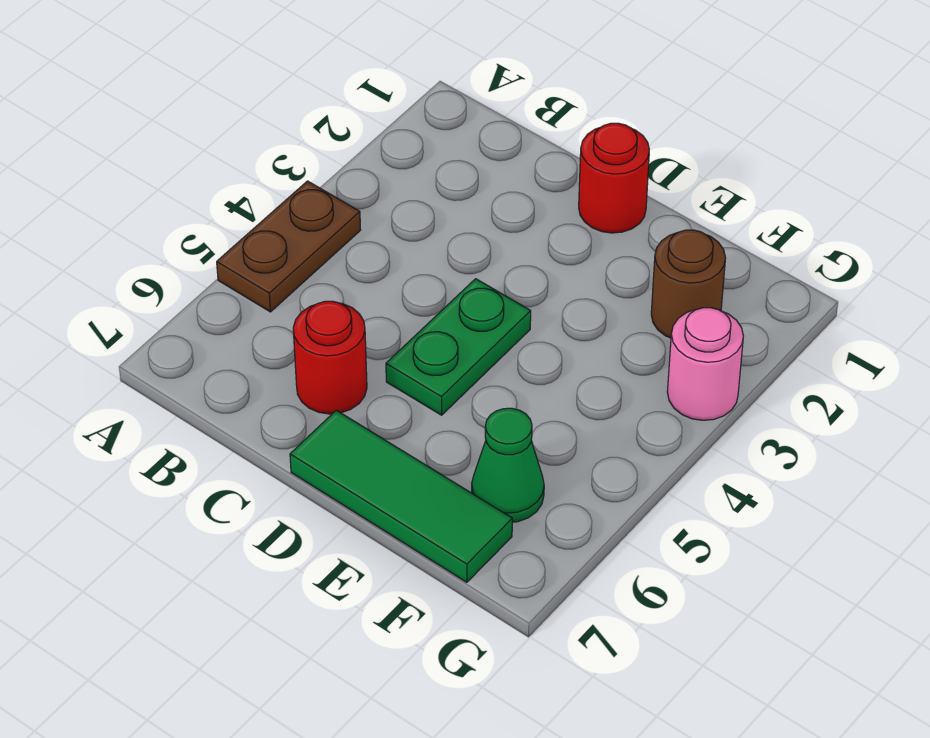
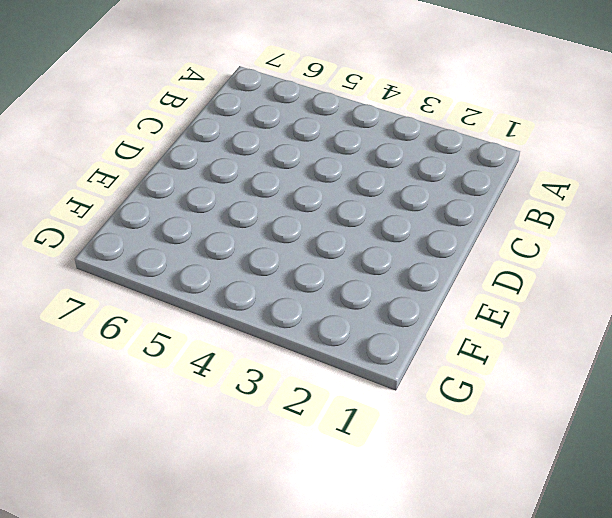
none -> brown plate A4:A5 level 1
none -> red round brick C6 level 1

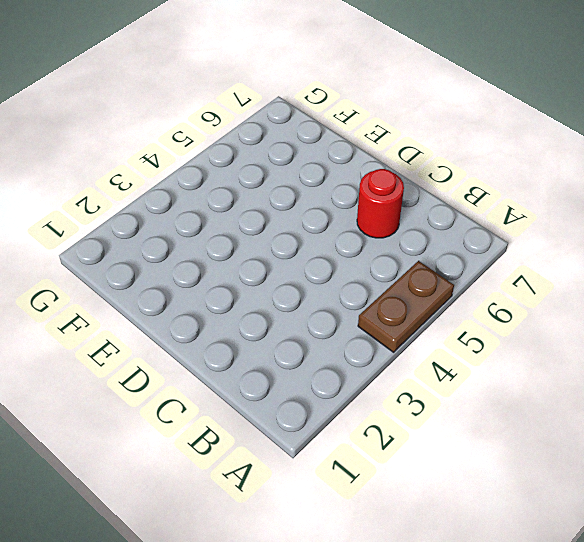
none -> red round brick D1 level 1
none -> green plate D4:D5 level 1

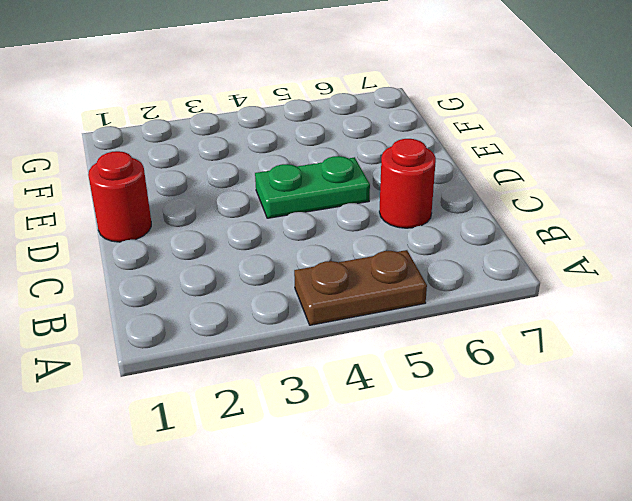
none -> green tile D7:F7 level 1
none -> brown round brick F2 level 1

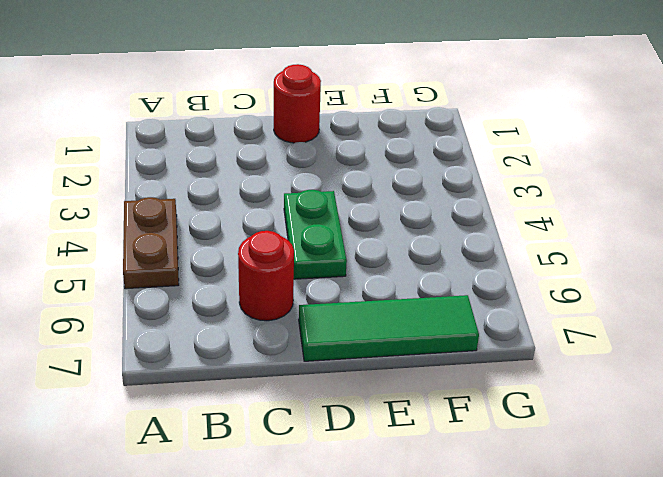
none -> brown round brick F2 level 1
none -> green cone F6 level 1

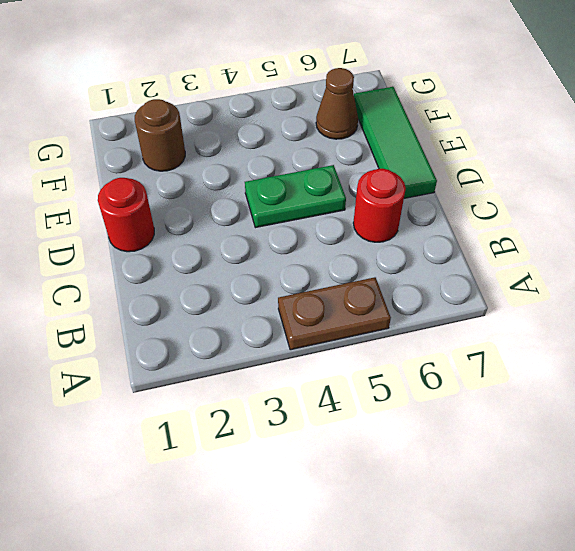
brown cone F6 level 1 -> green cone F6 level 1
none -> pink round brick G3 level 1

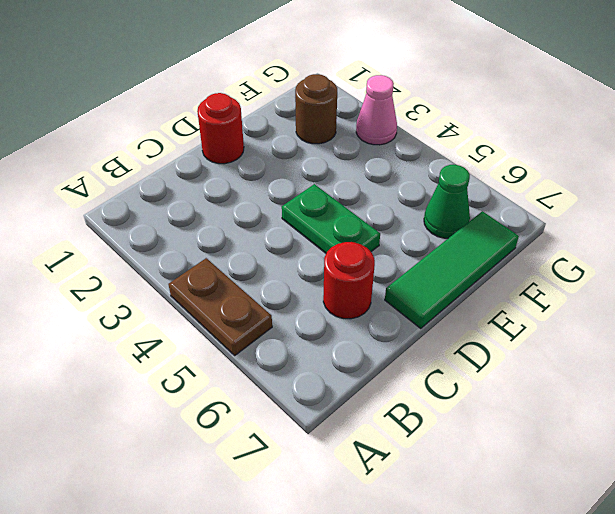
pink cone G3 level 1 -> pink round brick G3 level 1

